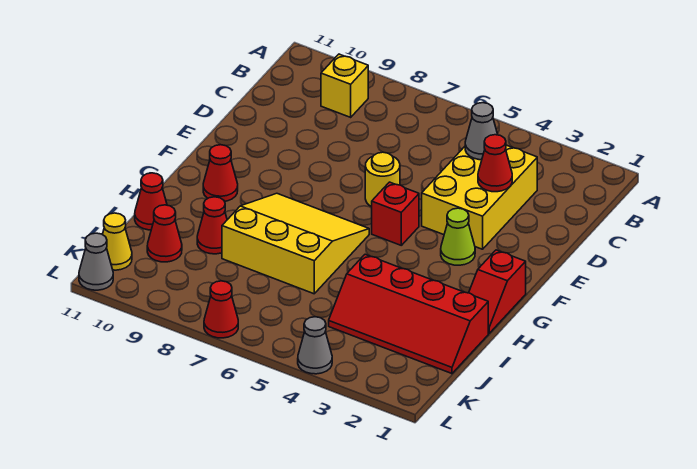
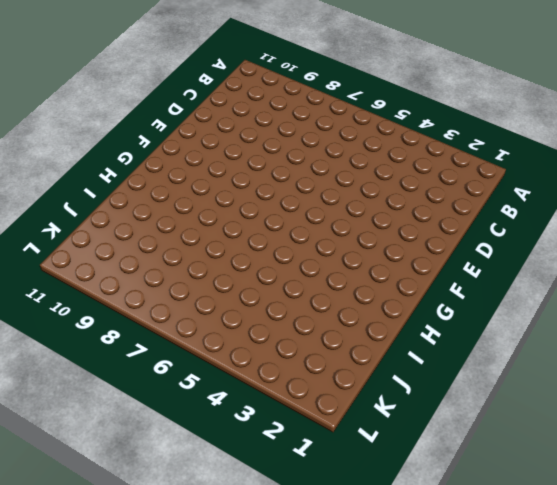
none -> yellow brick B9 level 1
none -> yellow brick C3:E4 level 1
none -> yellow round brick E6 level 1

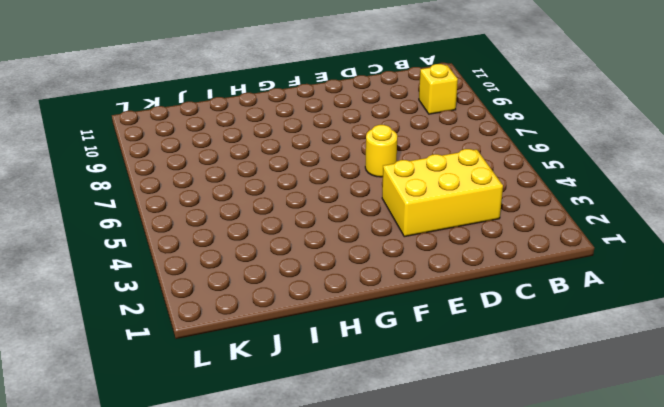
none -> lime cone F3 level 1
none -> red brick F5 level 1
none -> red slope G1:H1 level 1 top G

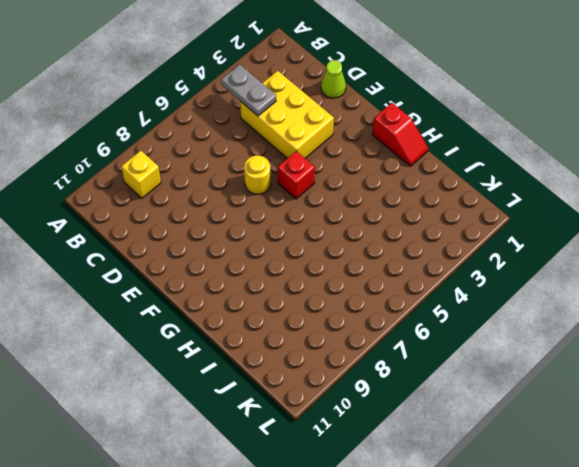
grey plate B4:C4 level 2 -> grey cone C4 level 2
lime cone D1 level 1 -> lime cone F3 level 1
none -> yellow slope G6:I8 level 1 top I
none -> red cone G10 level 1
none -> red slope I1:J4 level 1 top I

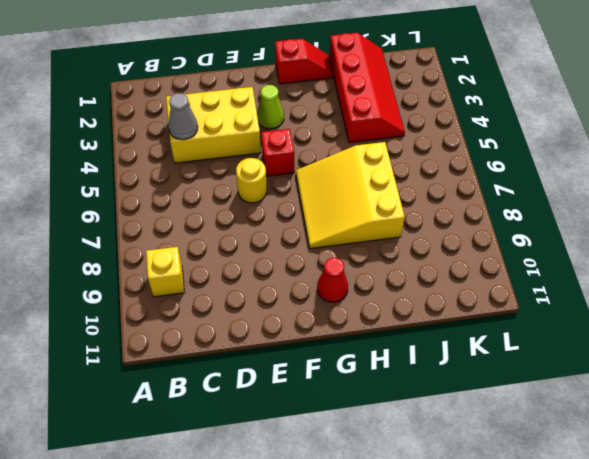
none -> red cone I9 level 1
none -> red cone I11 level 1
none -> red cone J10 level 1

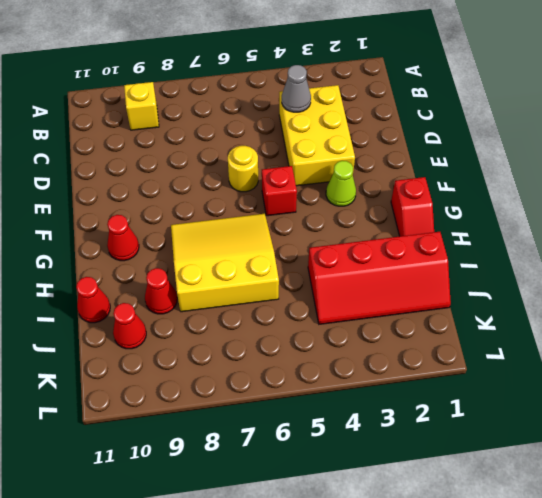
none -> yellow cone K11 level 1
none -> grey cone L4 level 1
none -> red cone L7 level 1

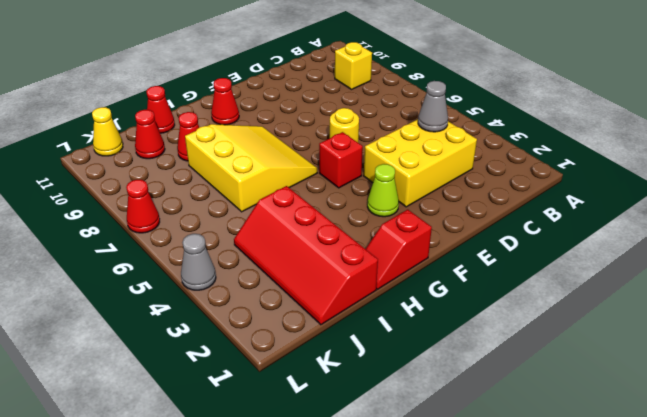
none -> grey cone L11 level 1
none -> red cone D3 level 2

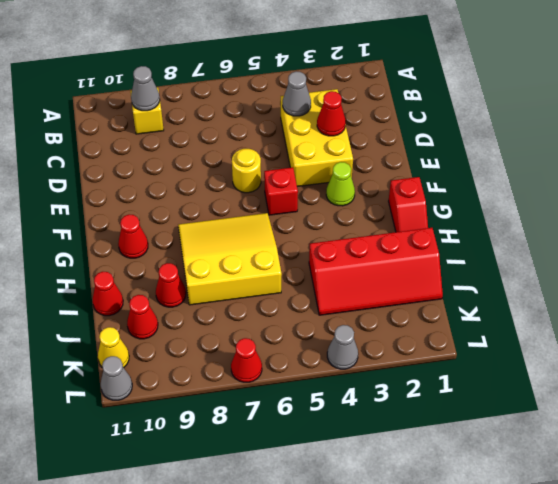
grey cone B9 level 2 -> none

